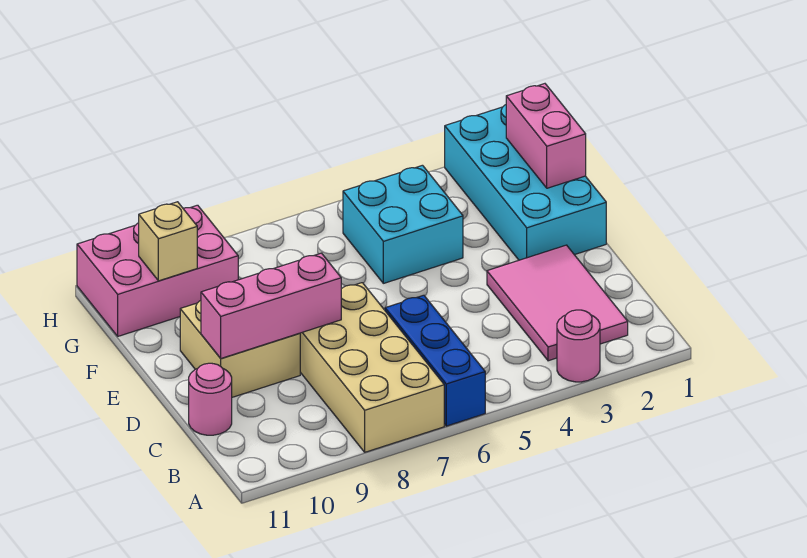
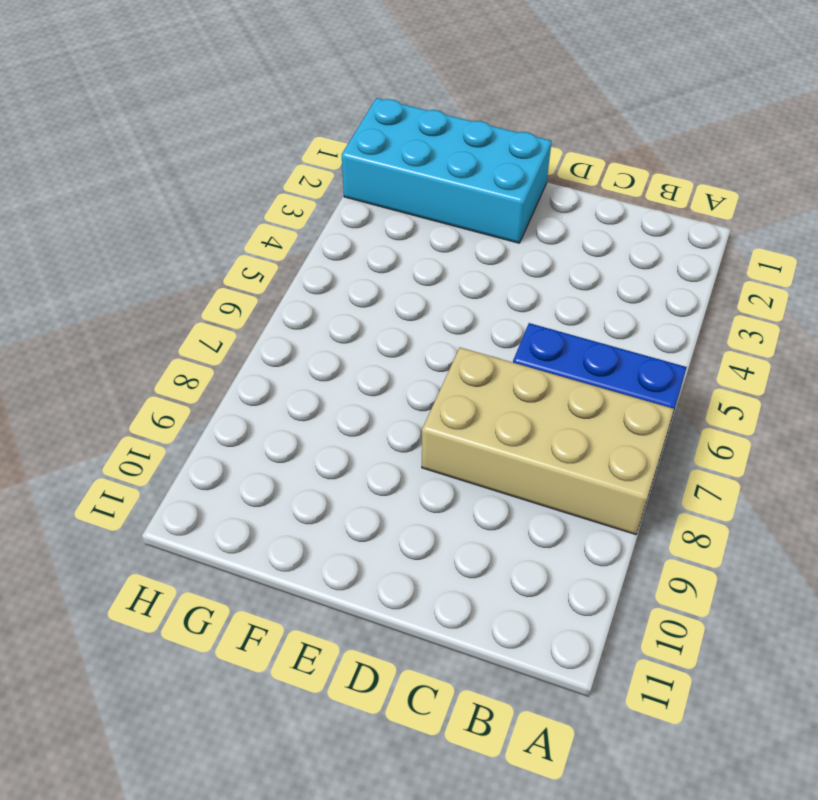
none -> pink round brick A3 level 1
none -> pink tile B2:D3 level 1
none -> pink round brick C11 level 1

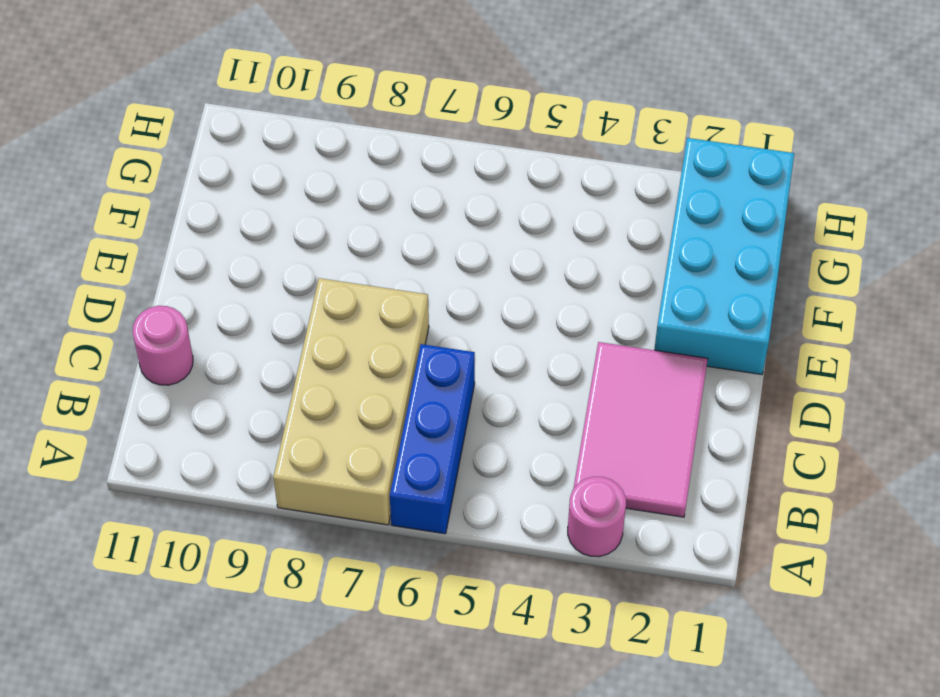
none -> tan brick D9:E10 level 1
none -> cyan brick F4:G5 level 1
none -> pink brick G9:H11 level 1

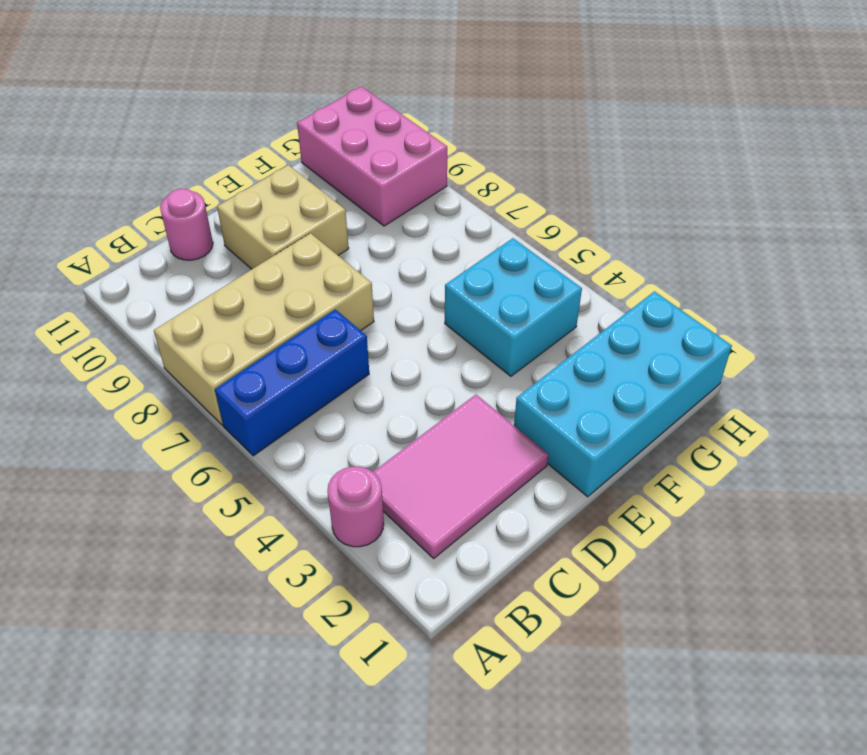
none -> pink brick D8:D10 level 2
none -> pink brick F1:G1 level 2
none -> tan brick G10 level 2

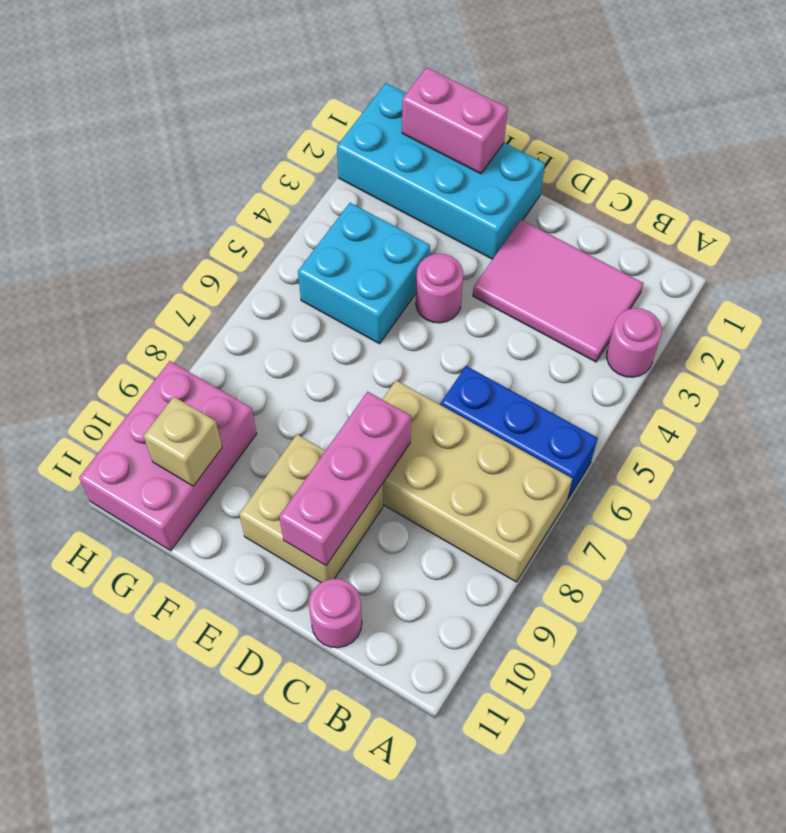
pink round brick E4 level 1 -> none

